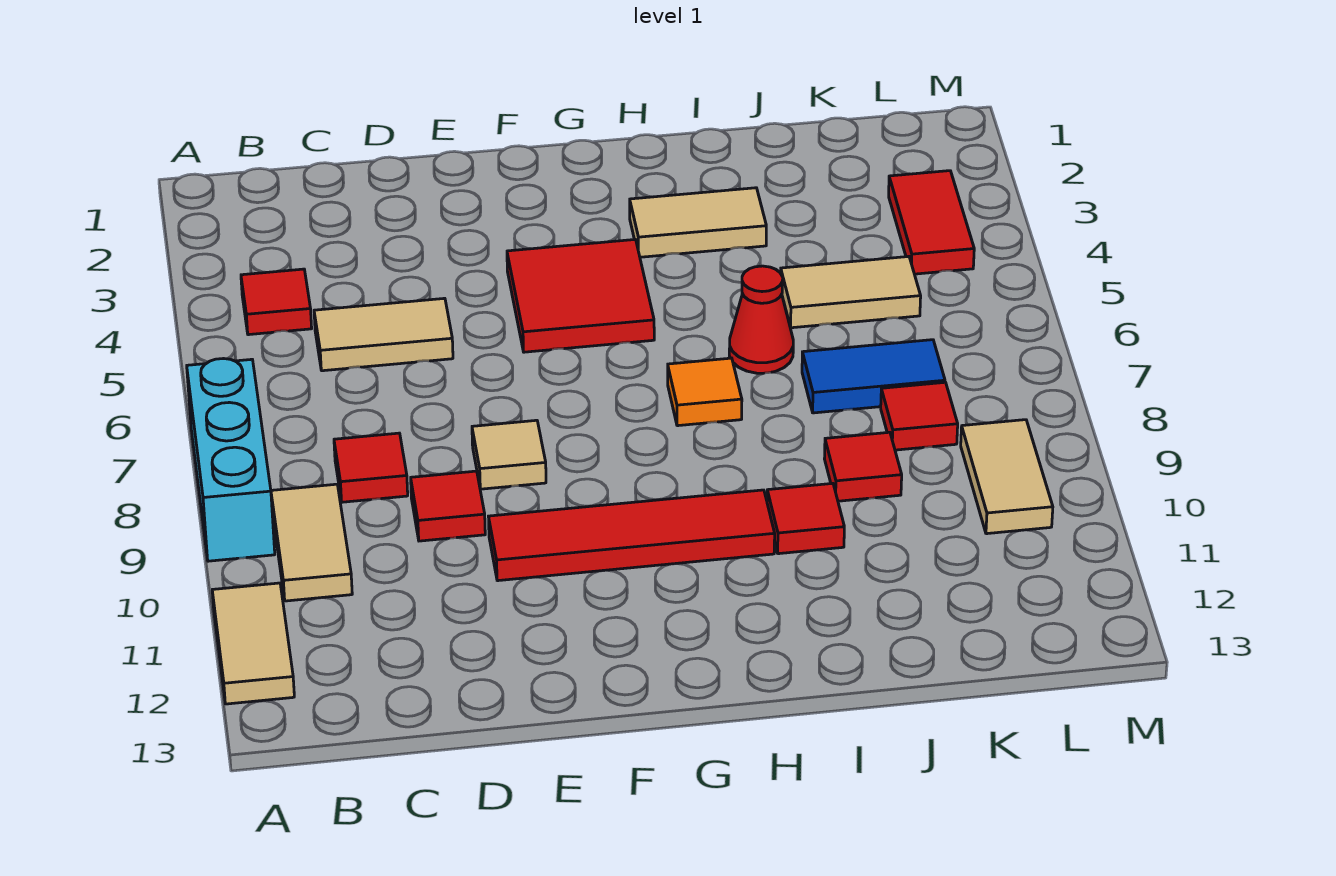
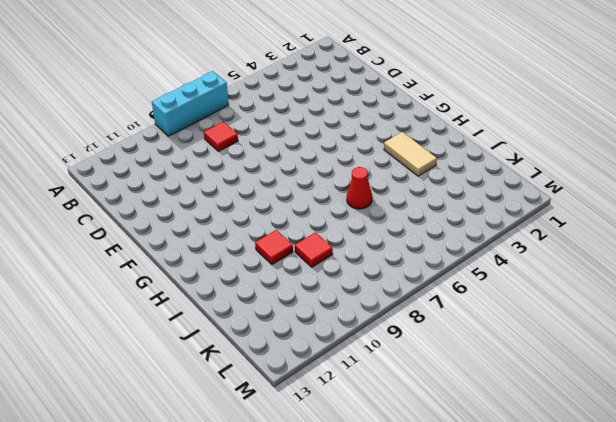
none -> tan tile A11:A12 level 1
none -> red tile B4 level 1
none -> tan tile B9:B10 level 1

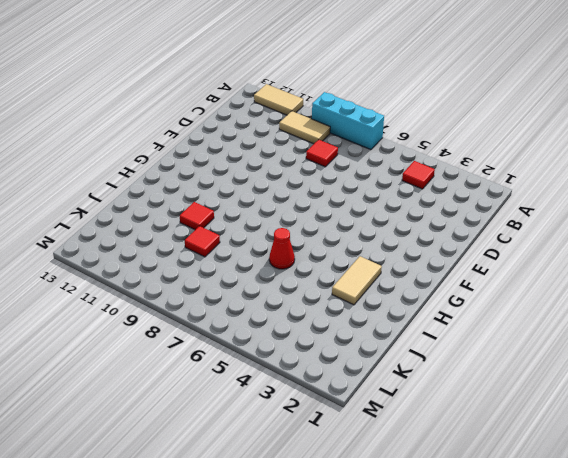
none -> tan tile C5:D5 level 1
none -> red tile D9 level 1
none -> tan tile E8 level 1

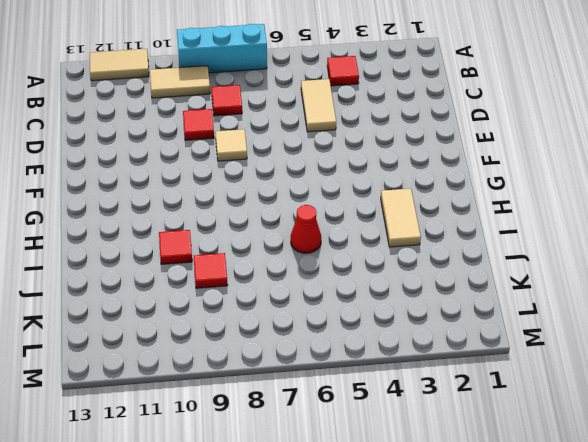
none -> red tile E10:H10 level 1
none -> red tile F4:G5 level 1
none -> orange tile H7 level 1

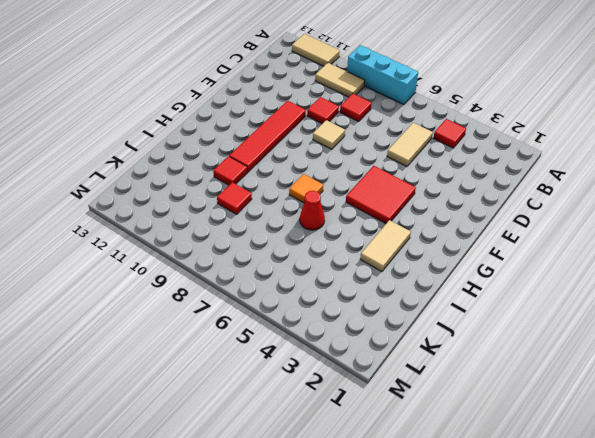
none -> tan tile J5:K5 level 1
none -> blue tile J7:K7 level 1
none -> red tile K8 level 1

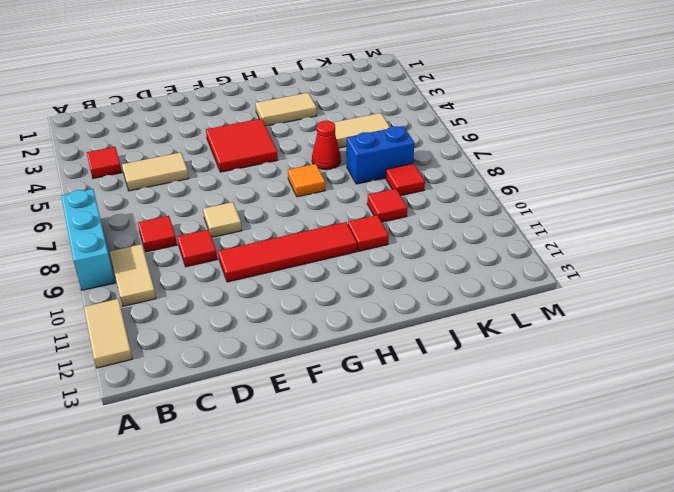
blue brick J7:K7 level 1 -> blue tile J7:K7 level 1
none -> red tile L3:L4 level 1
none -> tan tile L9:L10 level 1

